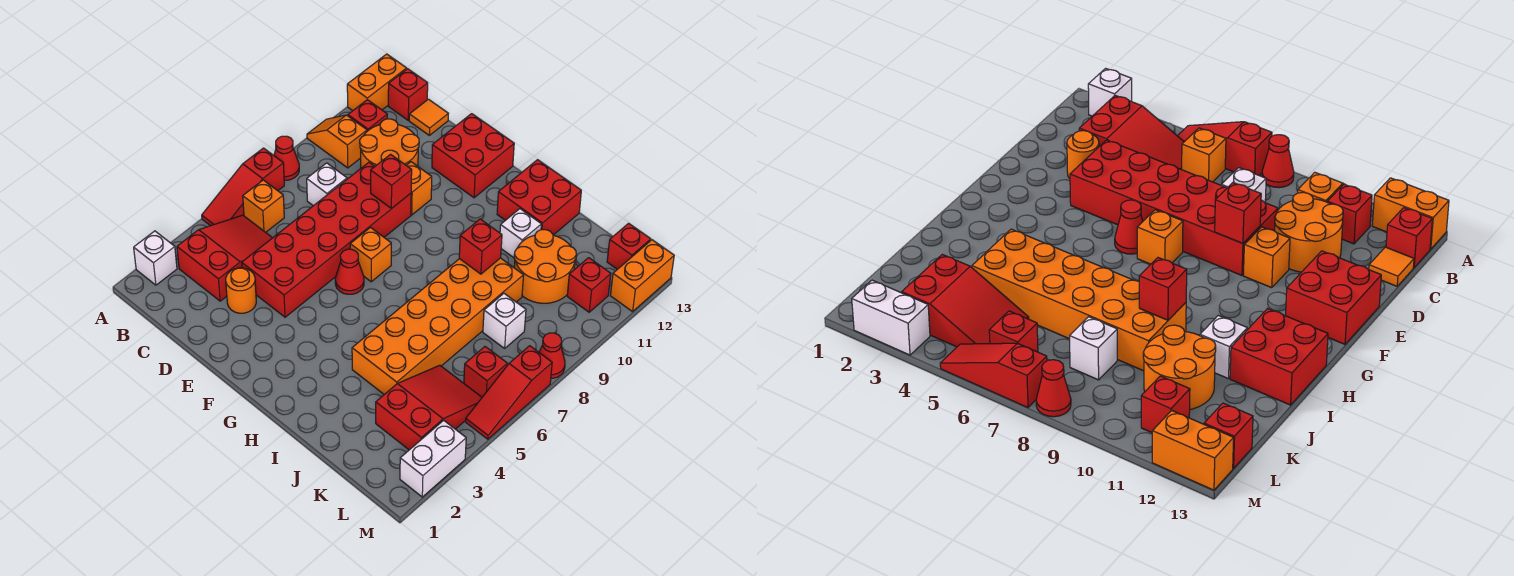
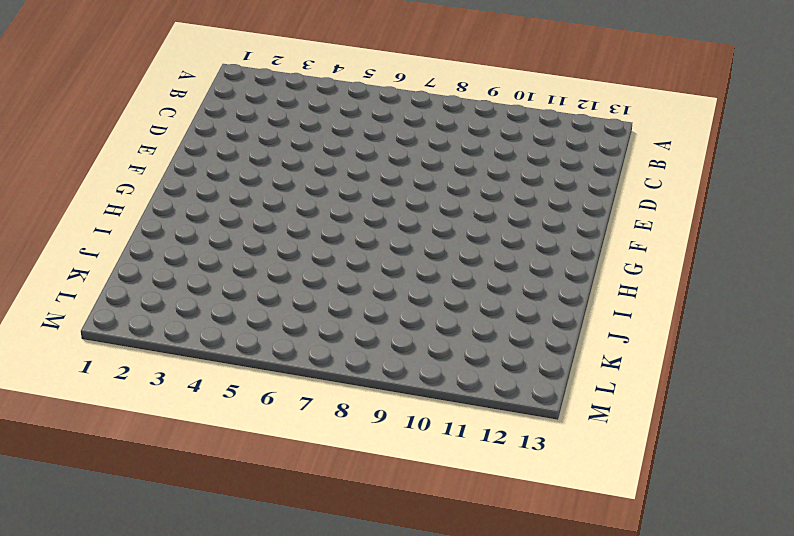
none -> white brick A2 level 1
none -> red slope A5:A7 level 1 top 7
none -> red cone A8 level 1
none -> orange slope A10:B10 level 1 top B

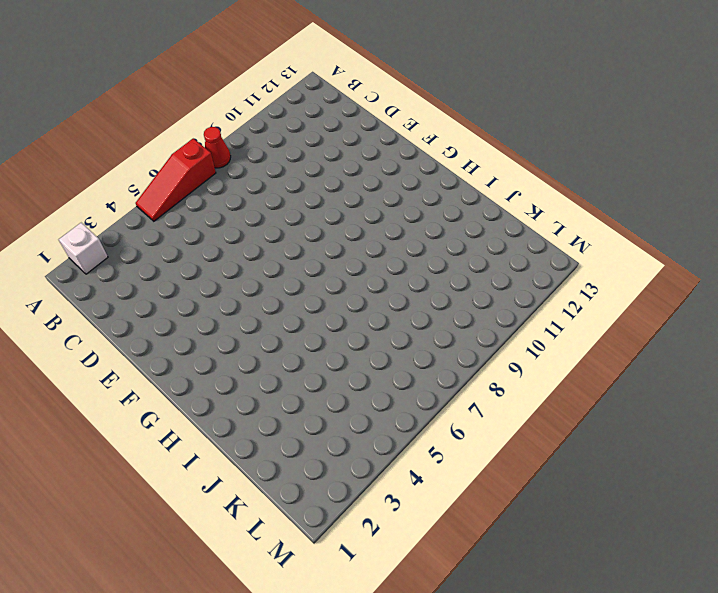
none -> orange slope A10:B10 level 1 top B
none -> orange brick A12:A13 level 1
none -> red slope B3:C5 level 1 top 3
none -> orange brick B6 level 1

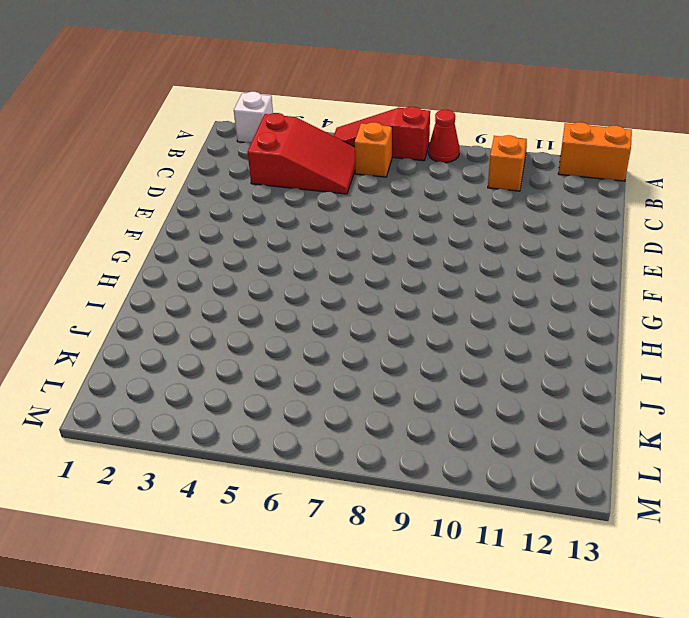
none -> red brick B11 level 1
none -> red brick B13 level 1
none -> white brick C8 level 1
none -> orange round brick C10:D11 level 1

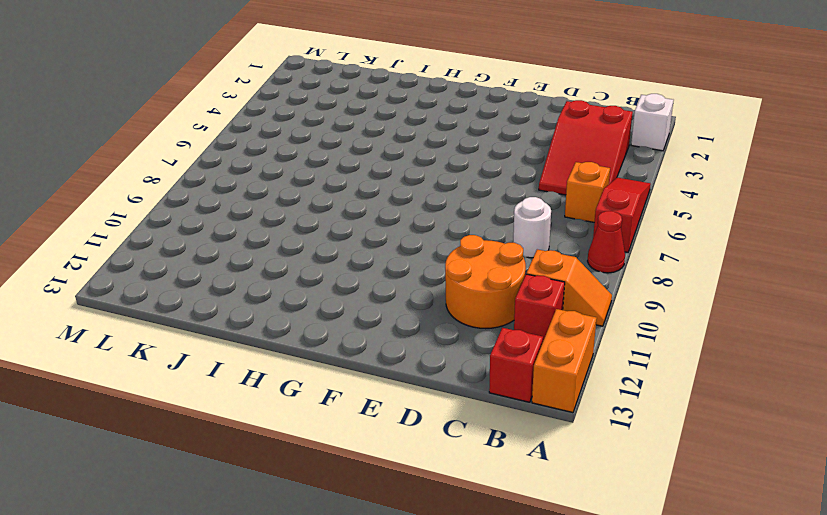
white round brick C8 level 1 -> white brick C8 level 1
none -> orange tile C13 level 1
none -> orange round brick D3 level 1
none -> red brick D4:E9 level 1
none -> orange brick E10 level 1

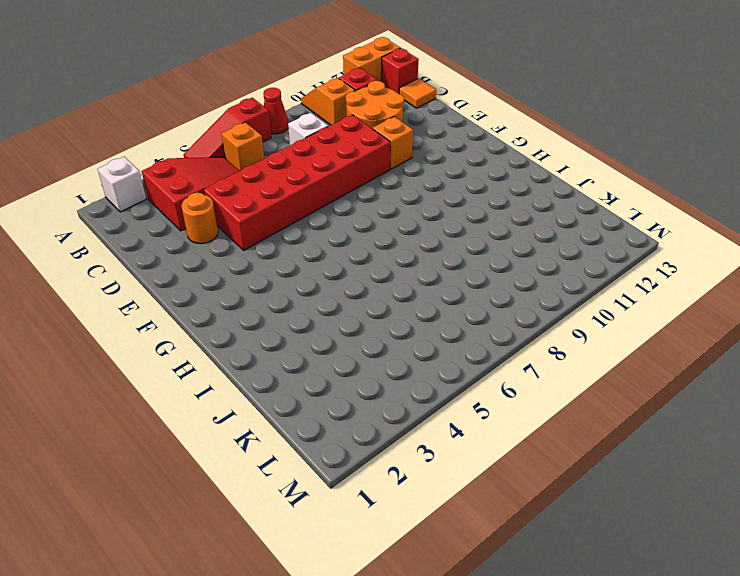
none -> red brick E12:F13 level 1
none -> red cone F6 level 1
none -> orange brick F7 level 1
none -> red brick H12:I13 level 1

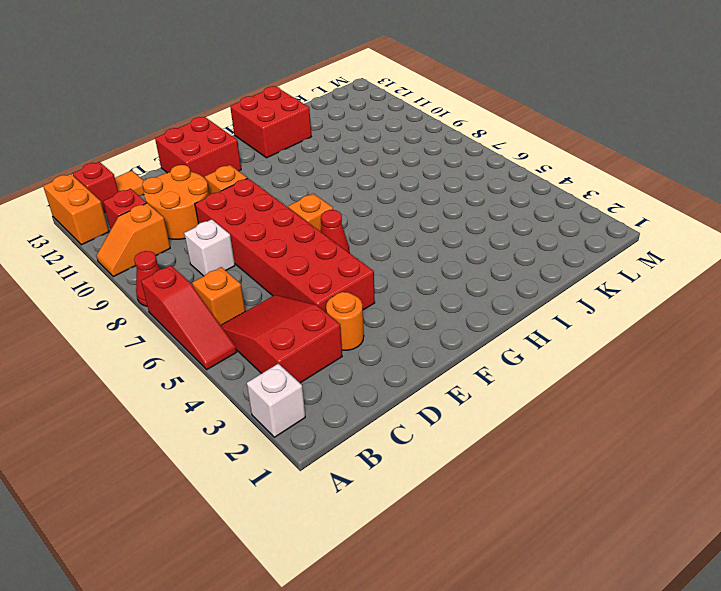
none -> orange brick I4:J9 level 1
none -> white brick I11 level 1
none -> orange round brick J10:K11 level 1
none -> red slope K3:L5 level 1 top 3

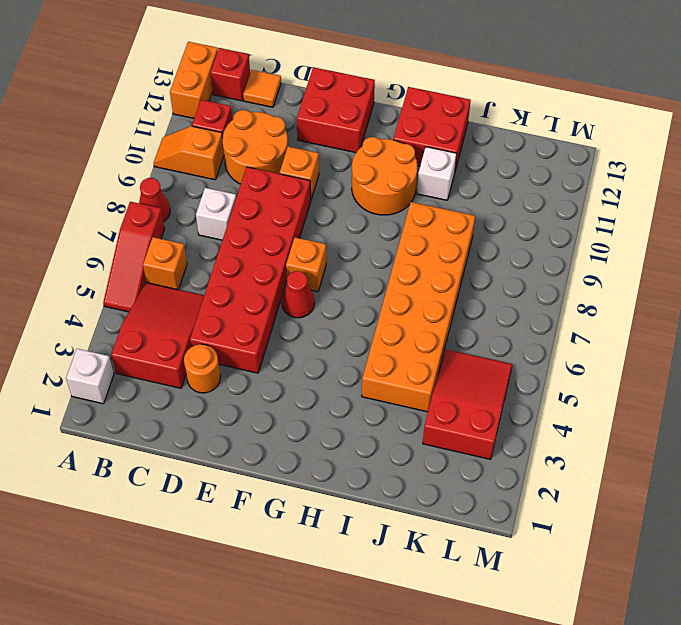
orange round brick G10:H11 level 1 -> orange round brick J10:K11 level 1
none -> white brick K8 level 1
none -> red brick L6 level 1
none -> red brick L11 level 1
none -> red brick L13 level 1

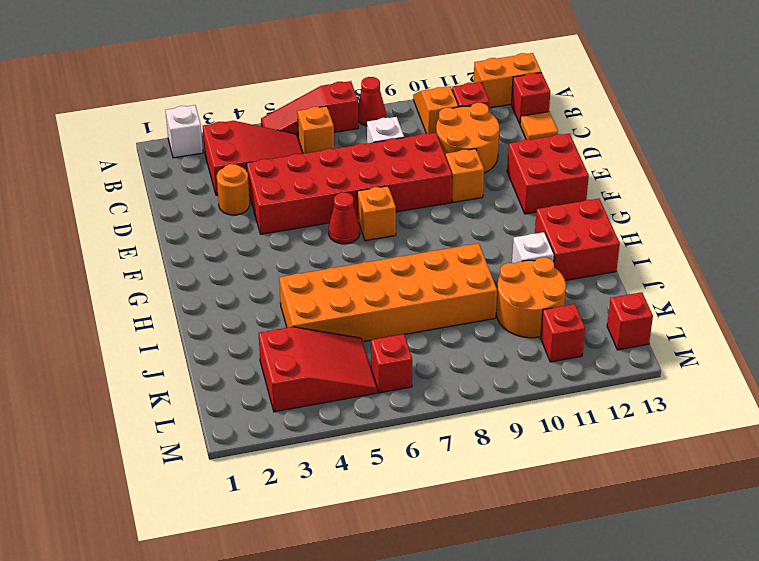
none -> white brick K8 level 1
none -> white brick M2:M3 level 1
none -> red slope M5:M7 level 1 top 7
none -> red cone M8 level 1

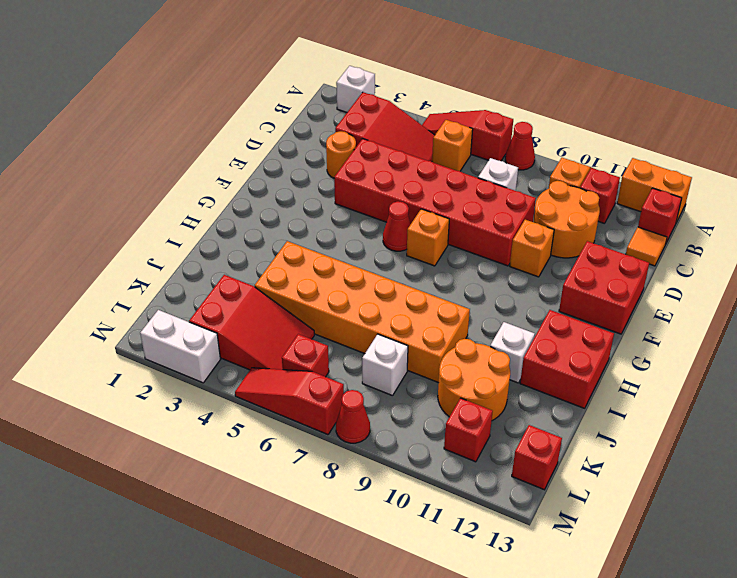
none -> orange brick M12:M13 level 1
none -> red brick E9 level 2
none -> red brick I9 level 2

